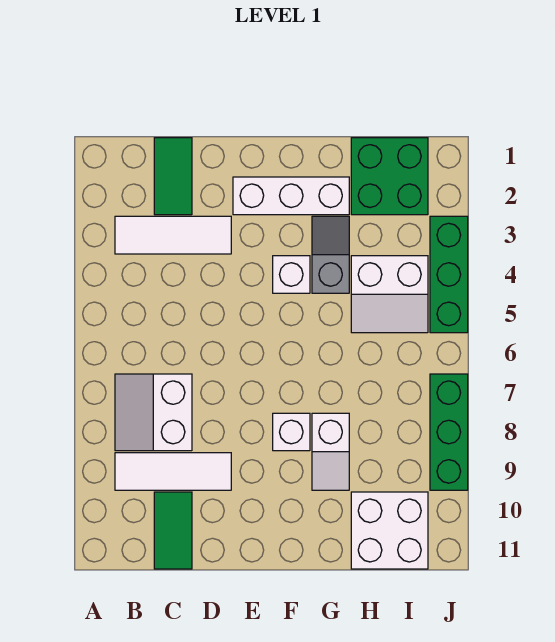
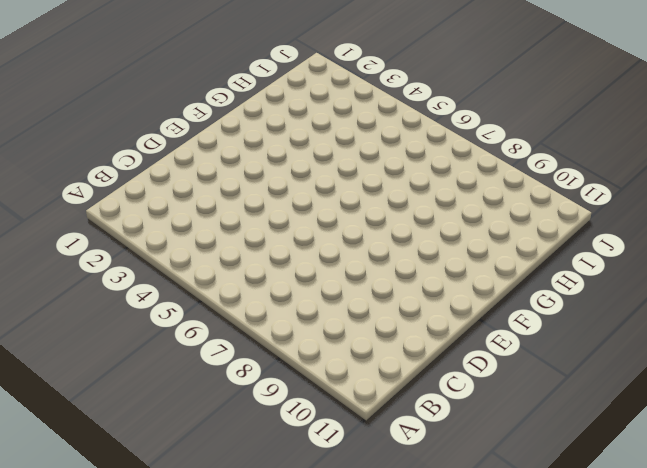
none -> white tile B3:D3 level 1
none -> white slope B7:C8 level 1 top C
none -> white tile B9:D9 level 1

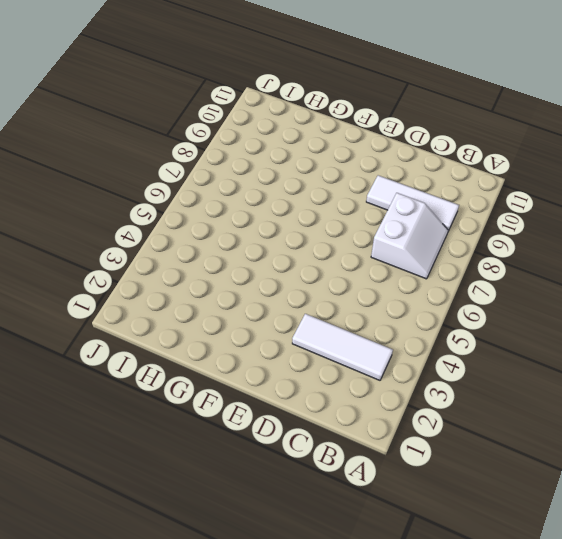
none -> green tile C1:C2 level 1
none -> green tile C10:C11 level 1
none -> white brick E2:G2 level 1

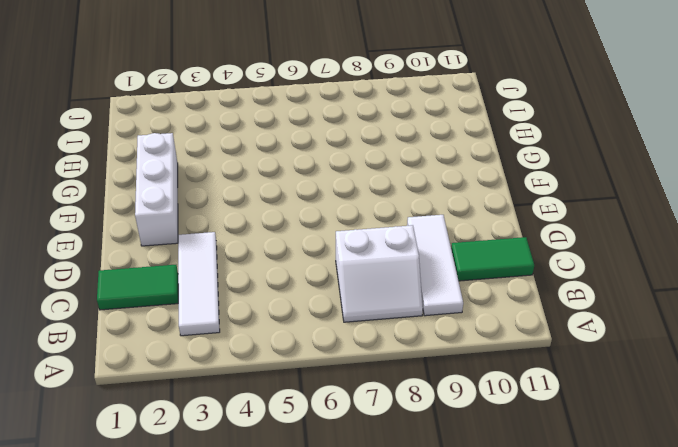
none -> white brick F4 level 1
none -> white brick F8 level 1
none -> grey slope G3:G4 level 1 top 4

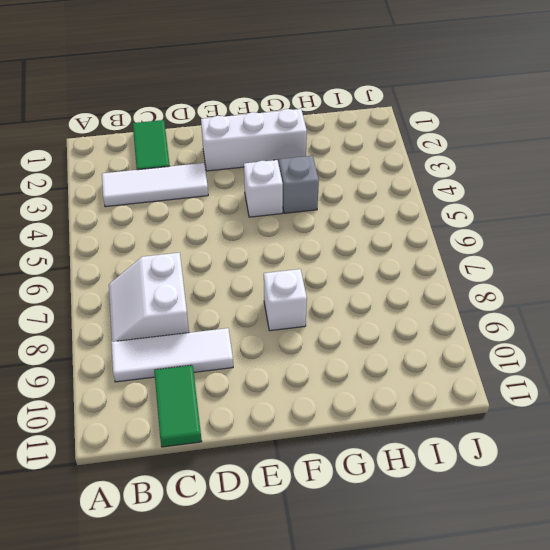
none -> white slope G8:G9 level 1 top 8
none -> green brick H1:I2 level 1
none -> white slope H4:I5 level 1 top 4

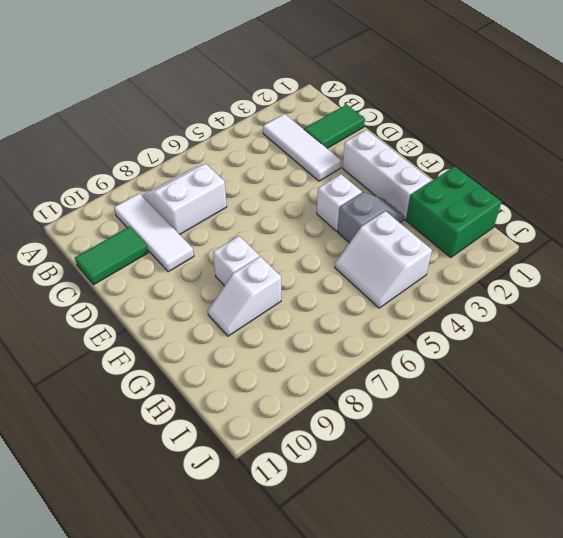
none -> white brick H10:I11 level 1
none -> green brick J3:J5 level 1
none -> green brick J7:J9 level 1

